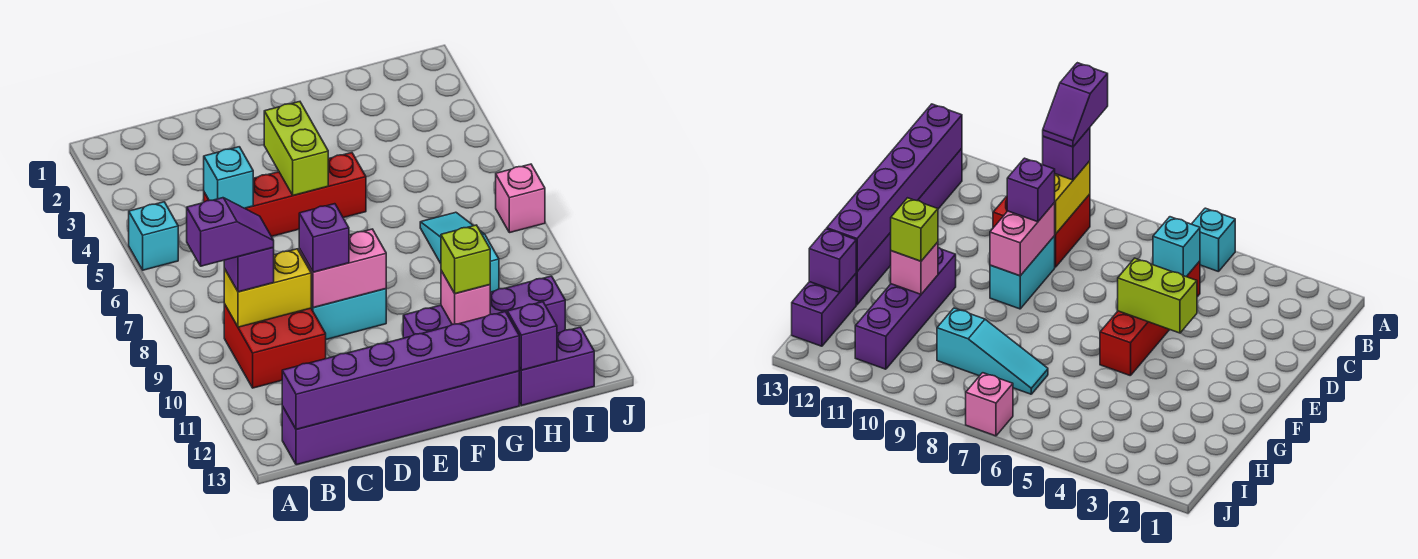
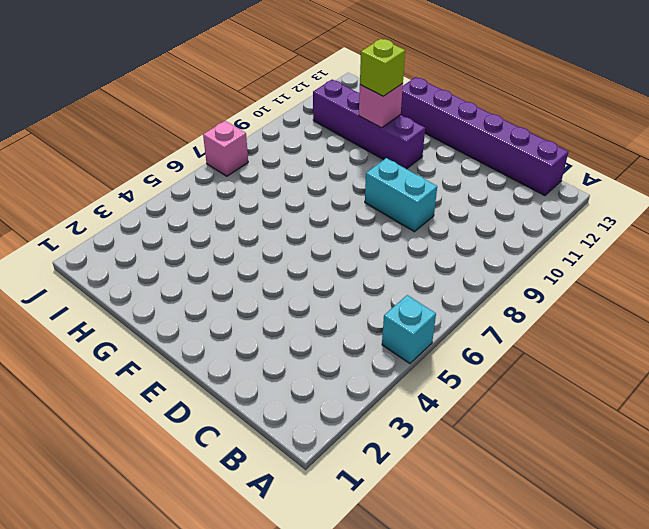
none -> red brick B9:C10 level 1
none -> red brick C5:F5 level 1
none -> cyan slope H7:H9 level 1 top 9

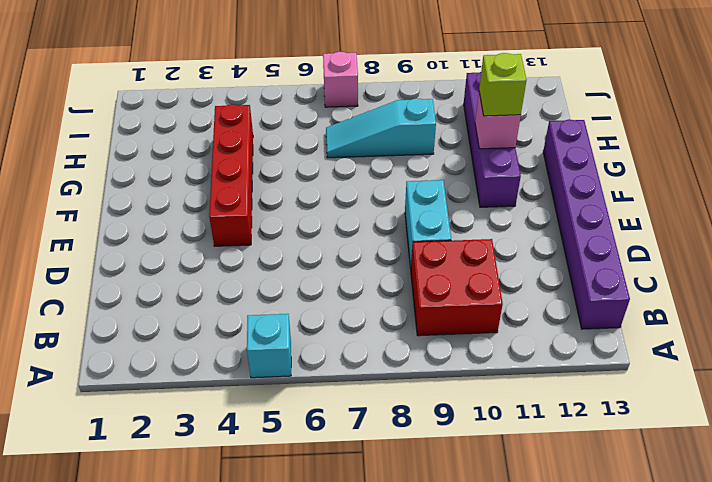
red brick E4:H4 level 1 -> red brick C5:F5 level 1
none -> purple brick H13:I13 level 1
none -> yellow brick B9:C9 level 2
none -> purple brick B13:G13 level 2

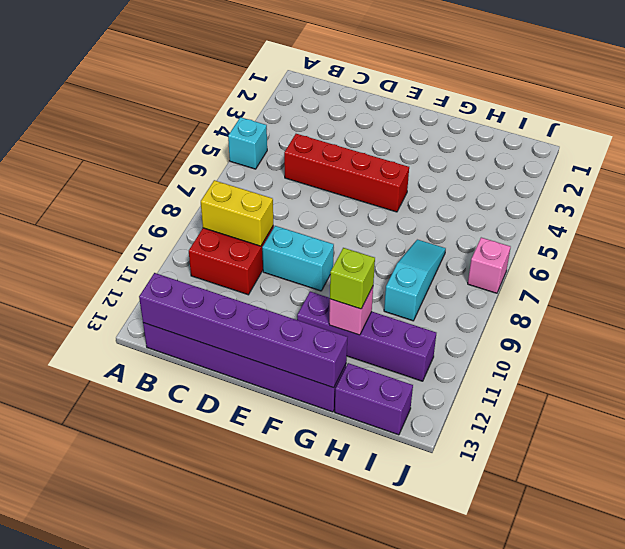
none -> cyan brick C5 level 2
none -> pink brick D9:E9 level 2
none -> lime brick E4:E5 level 2

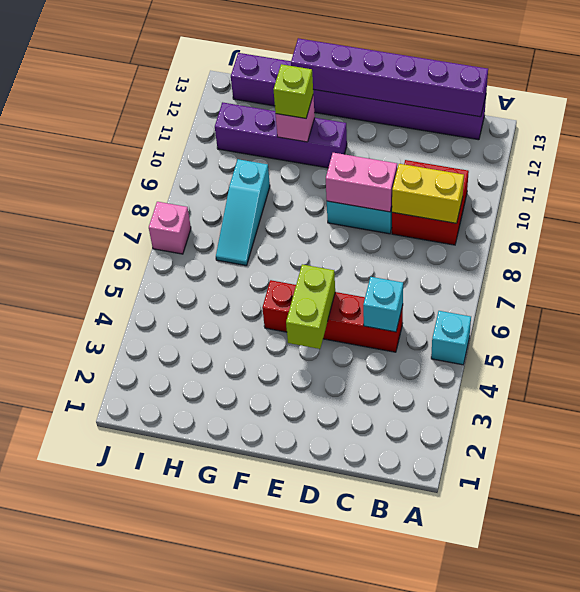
none -> purple brick H13 level 2
none -> purple brick B9 level 3
none -> purple brick D9 level 3

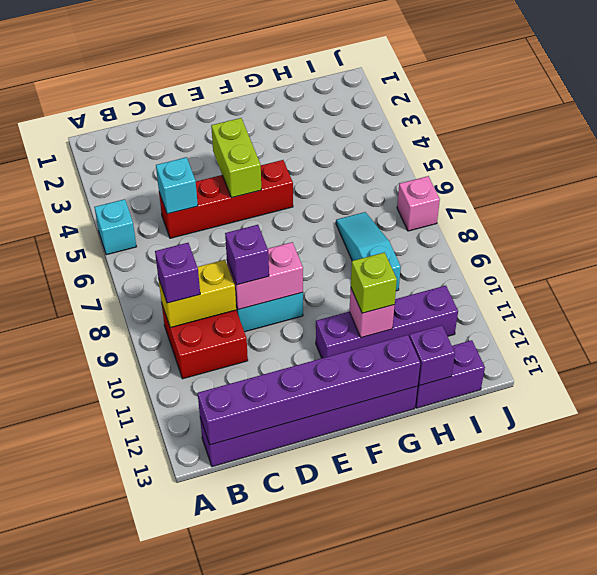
none -> purple slope A9:B9 level 4 top A

